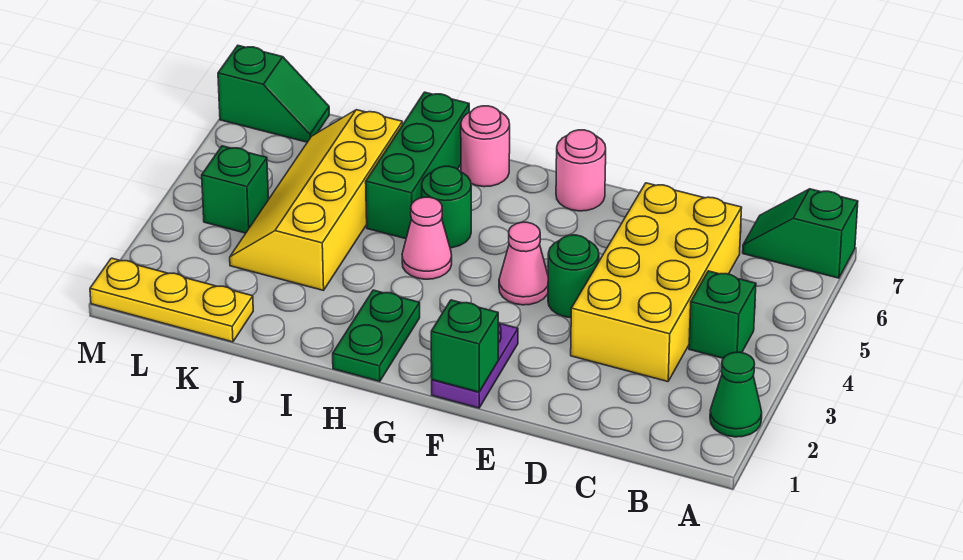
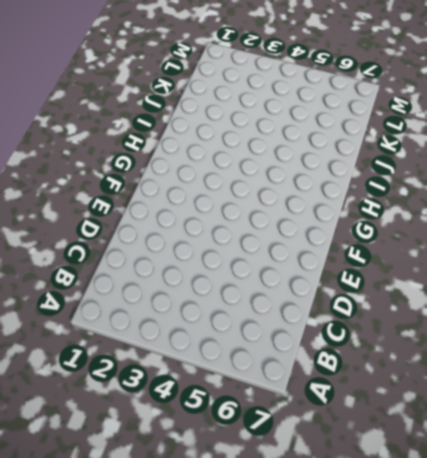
none -> green cone A2 level 1
none -> green slope A7:B7 level 1 top A
none -> green brick B4 level 1

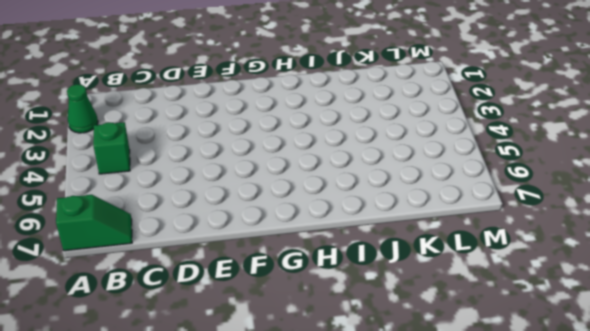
none -> yellow brick C3:D6 level 1
none -> green round brick E4 level 1
none -> purple plate F1:F2 level 1

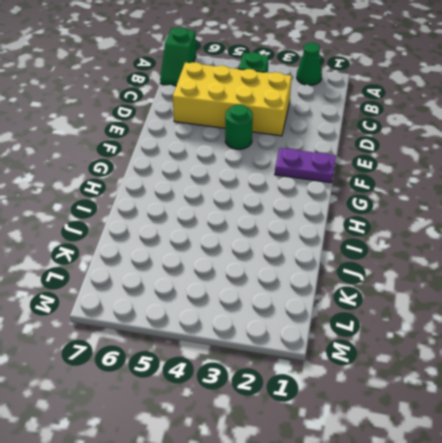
none -> pink cone F4 level 1
none -> pink round brick F7 level 1
none -> green plate H1:H2 level 1

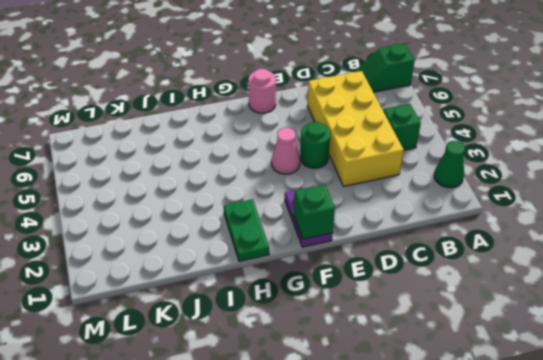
none -> pink cone H4 level 1
none -> green round brick H5 level 1
none -> pink round brick H7 level 1

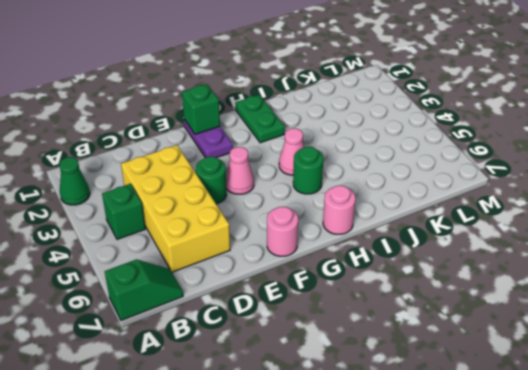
none -> green brick I5:I7 level 1
none -> yellow slope J3:K6 level 1 top J
none -> yellow plate K1:M1 level 1

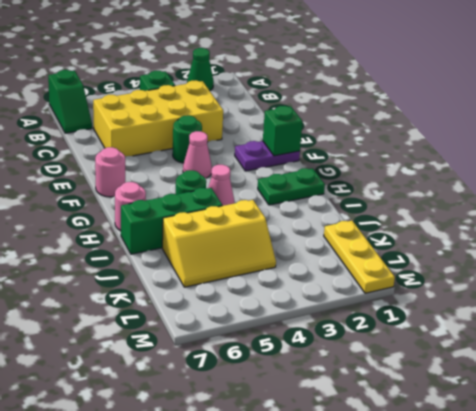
yellow slope J4:K6 level 1 top J -> yellow slope J3:K6 level 1 top J
none -> green brick L4 level 1
none -> green slope L7:M7 level 1 top M

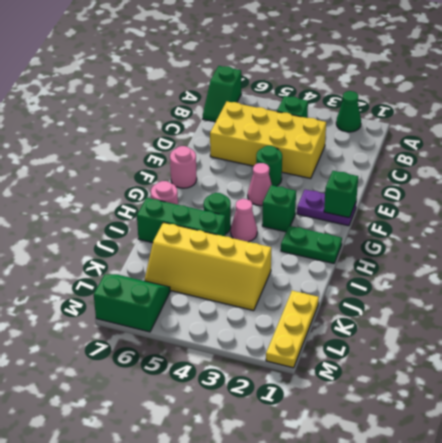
green brick G3 level 1 -> green brick L4 level 1
green slope L6:M7 level 1 top M -> green slope L7:M7 level 1 top M

